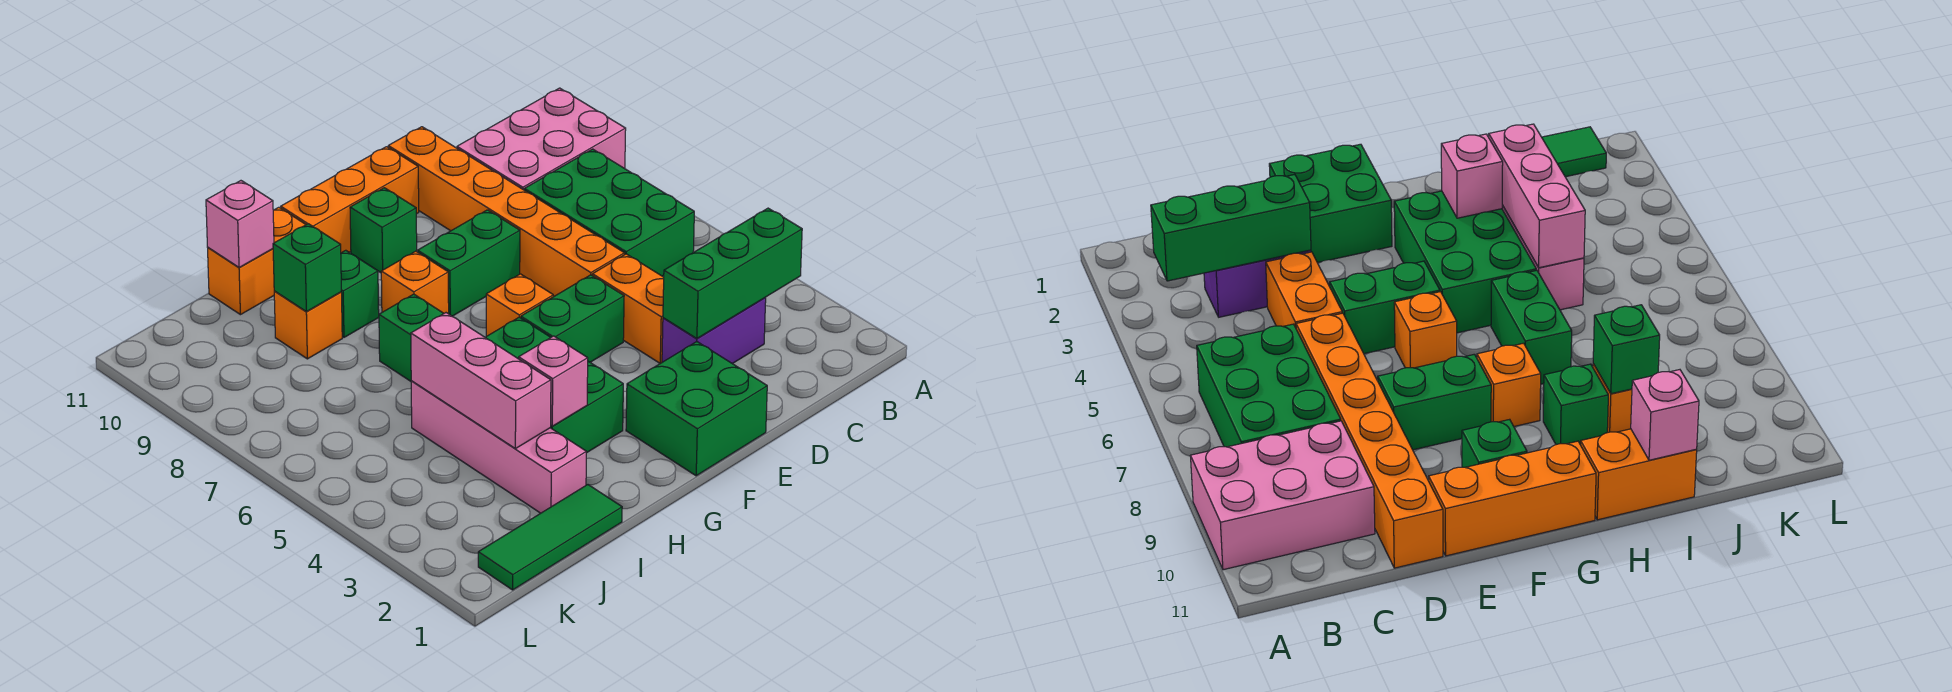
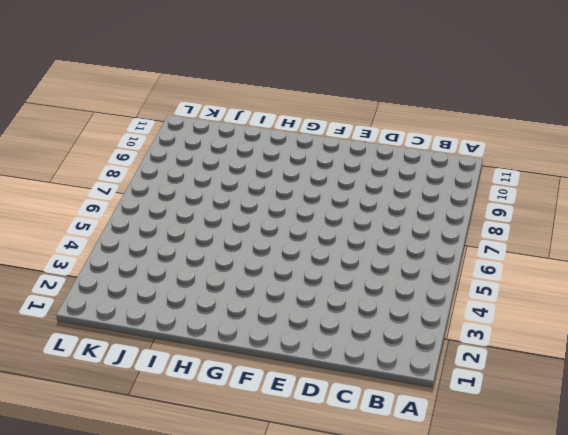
none -> pink brick A9:C10 level 1
none -> green brick B6:C8 level 1
none -> purple brick C3:D3 level 1

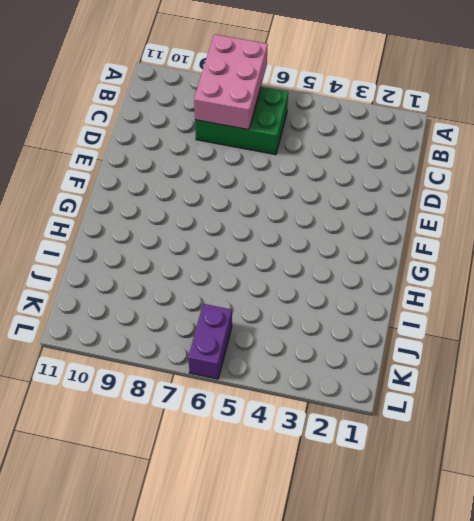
pink brick A7:C8 level 2 -> pink brick A9:C10 level 1
purple brick K6:L6 level 1 -> purple brick C3:D3 level 1
none -> orange brick D4:D5 level 1
none -> orange brick D6:D11 level 1
none -> green brick E1:F2 level 1

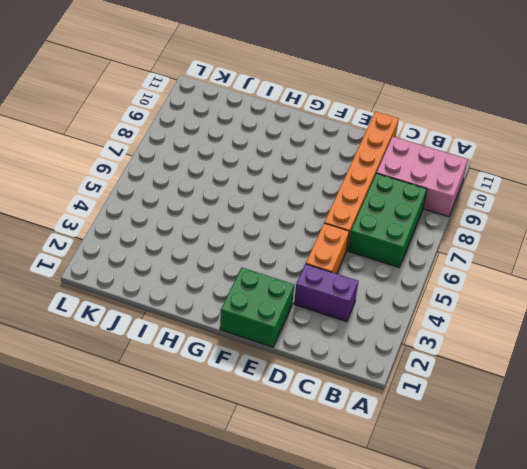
none -> green brick E5:F5 level 1
none -> green brick E8:F8 level 1
none -> orange brick E11:G11 level 1

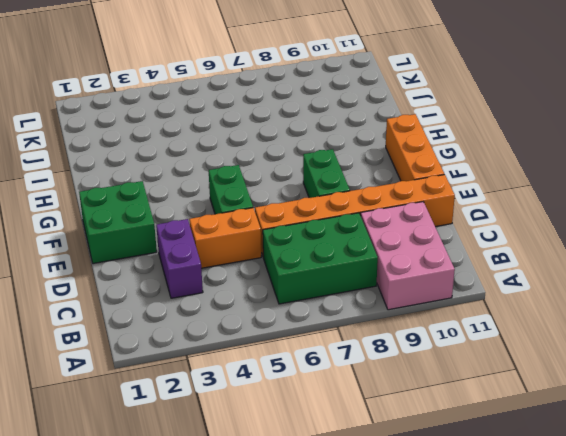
none -> orange brick F6 level 1
none -> green brick F10 level 1
none -> green brick G3:H5 level 1

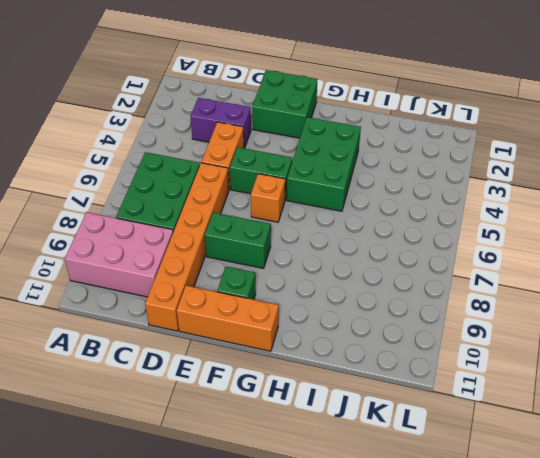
none -> orange brick G8 level 1
none -> green brick H6:H7 level 1
none -> green brick H9 level 1

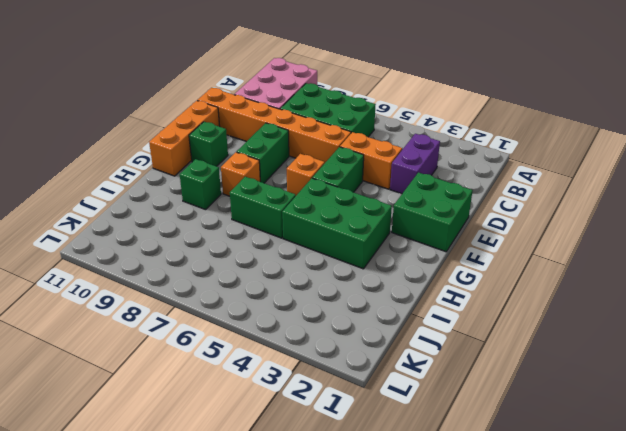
none -> orange brick H11:I11 level 1
none -> green tile I1:K1 level 1
none -> pink brick I2:I5 level 1

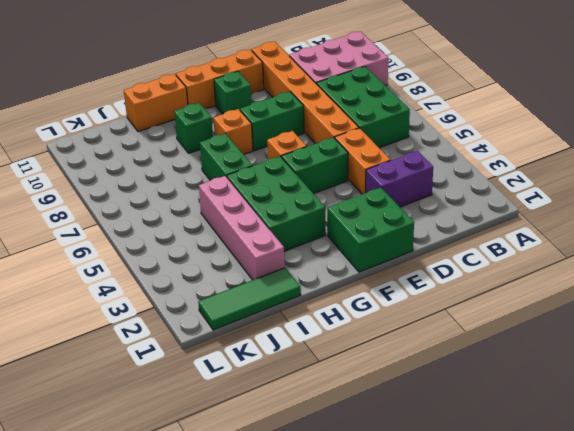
none -> orange brick I9 level 1
none -> green brick B3:D3 level 2
none -> pink brick H3 level 2

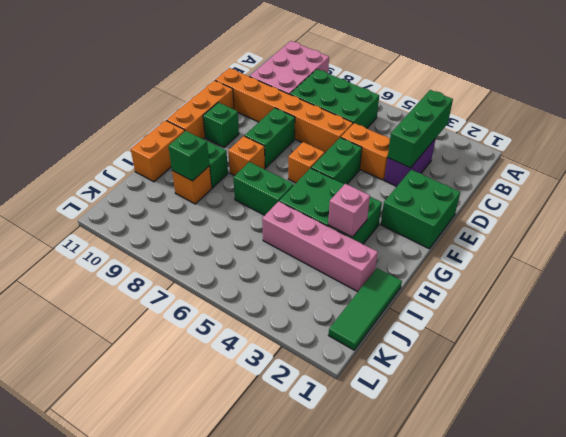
none -> pink brick I3:I5 level 2
none -> pink brick I11 level 2

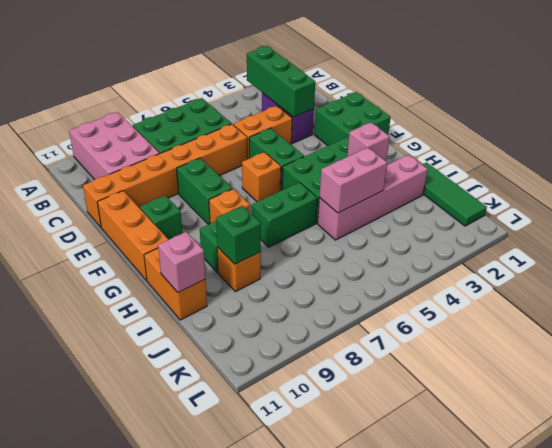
pink brick I4:I5 level 2 -> pink brick I3:I5 level 2

